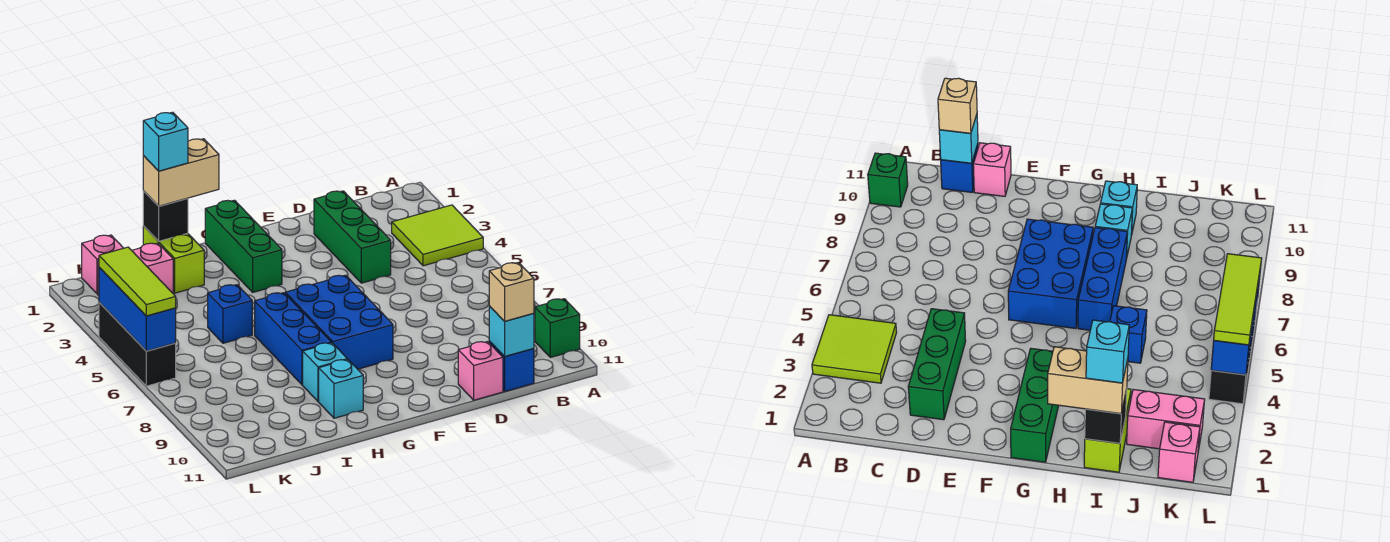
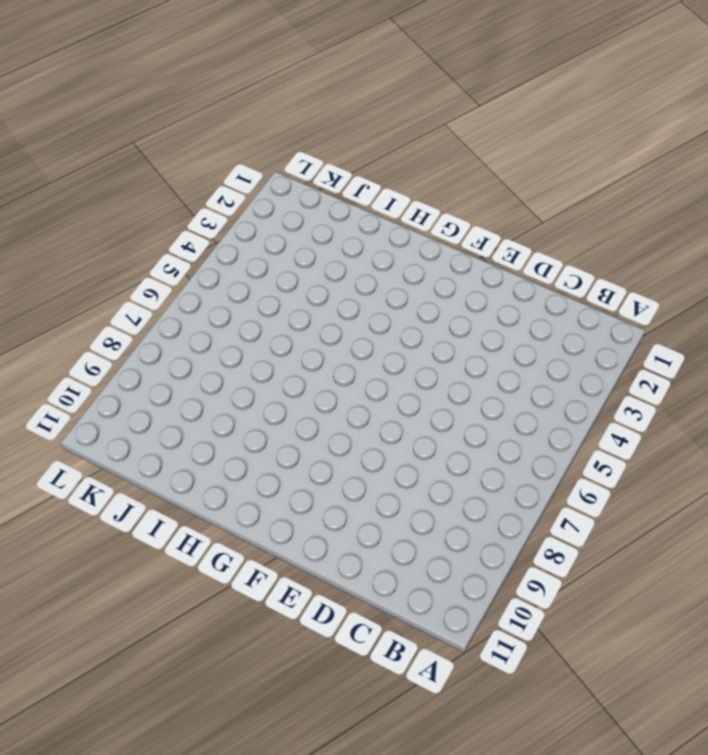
none -> lime tile A3:B4 level 1
none -> green brick A10 level 1
none -> blue brick C11 level 1

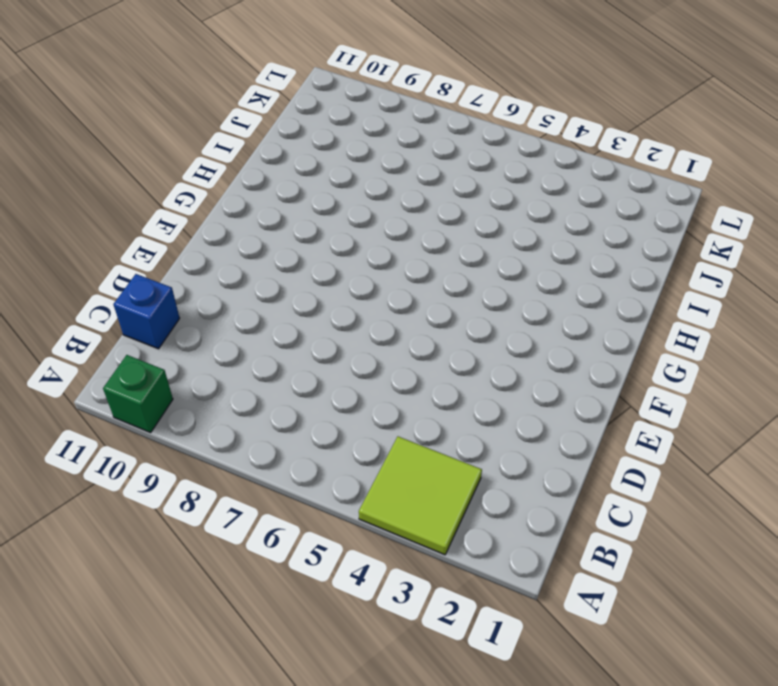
none -> green brick D2:D4 level 1
none -> pink brick D11 level 1
none -> blue brick F6:G8 level 1

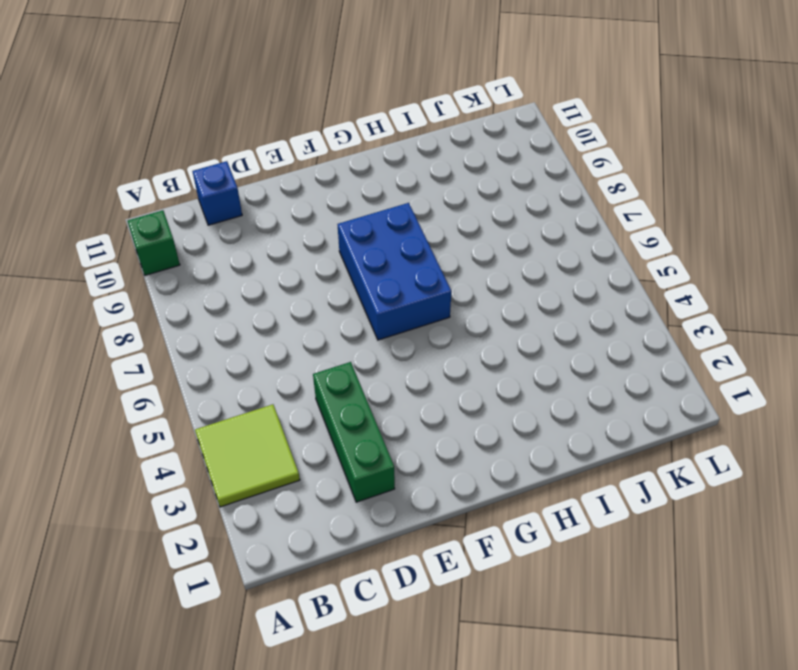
none -> pink brick D11 level 1
none -> green brick G1:G3 level 1
none -> blue brick H6:H8 level 1

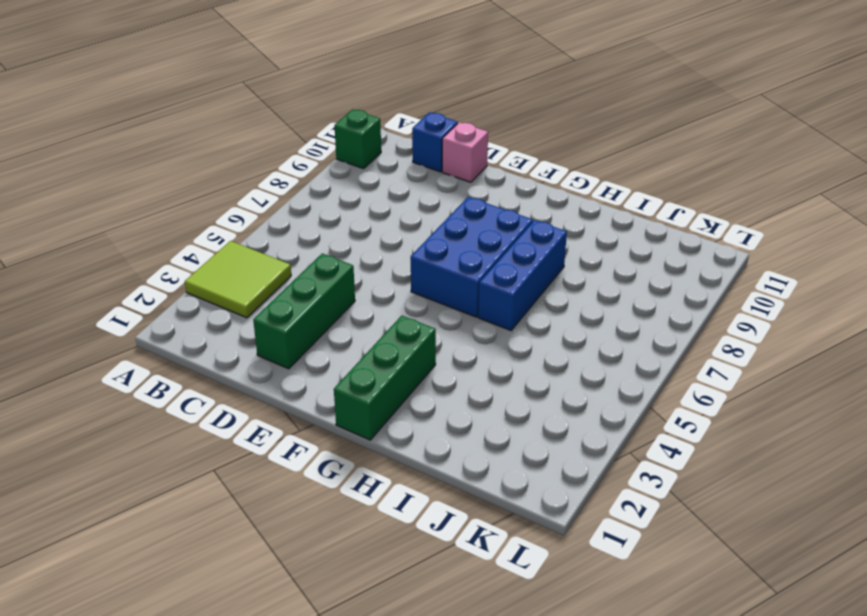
none -> cyan brick H9 level 1
none -> cyan brick H10 level 1
none -> lime brick I1:I2 level 1

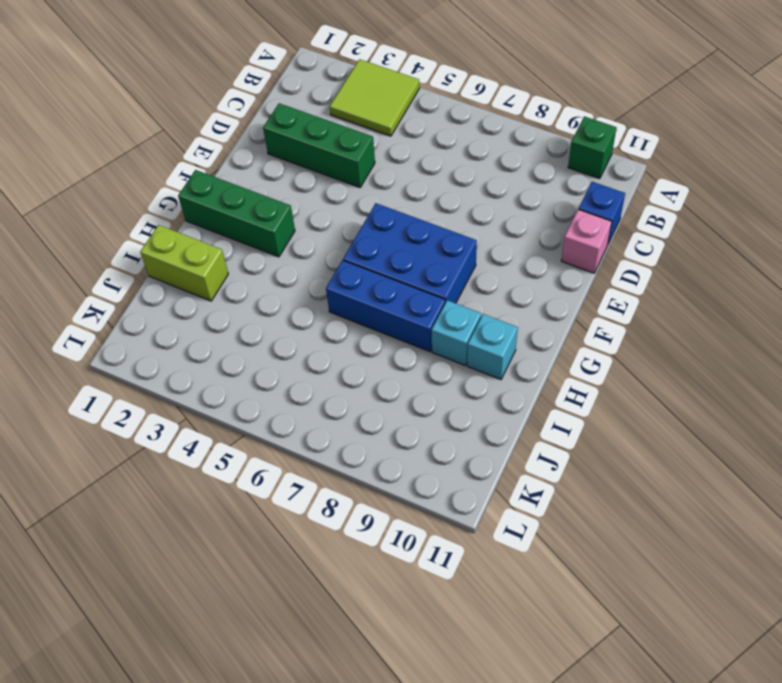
none -> blue brick I5 level 1
none -> pink brick J2:K2 level 1
none -> pink brick K1 level 1

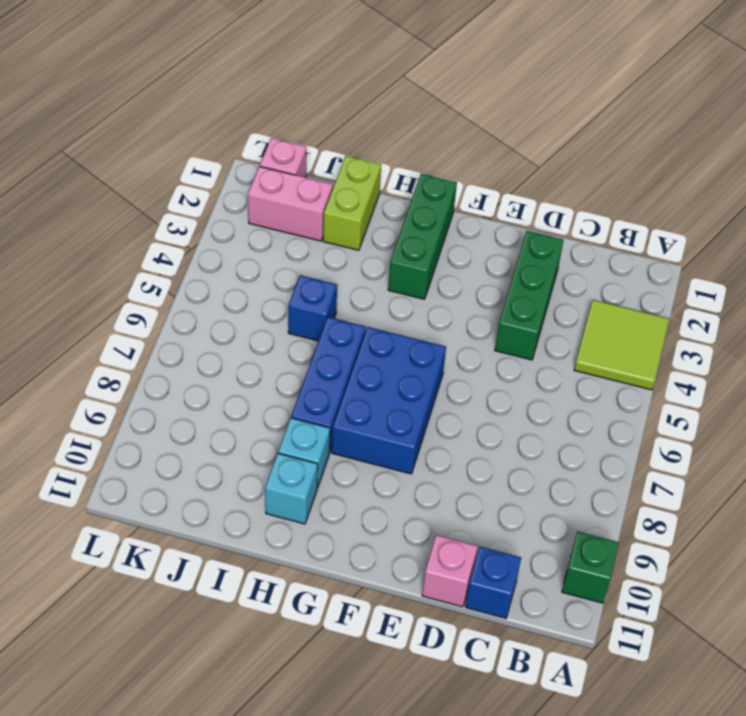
none -> black brick L4:L6 level 1
none -> cyan brick C11 level 2
none -> black brick I1 level 2

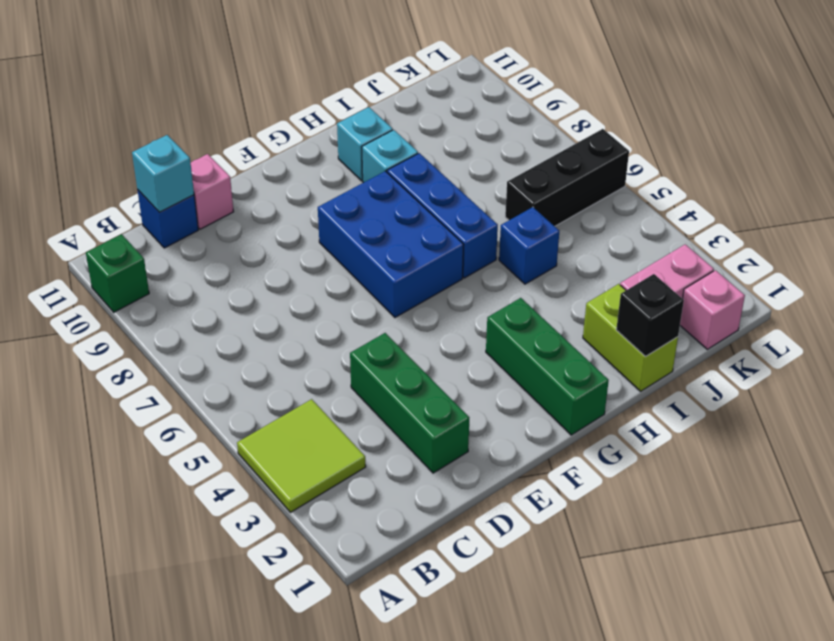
black brick J6:L6 level 1 -> black brick L4:L6 level 1
none -> blue brick L4:L6 level 2
none -> tan brick C11 level 3
none -> tan brick H1:I1 level 3

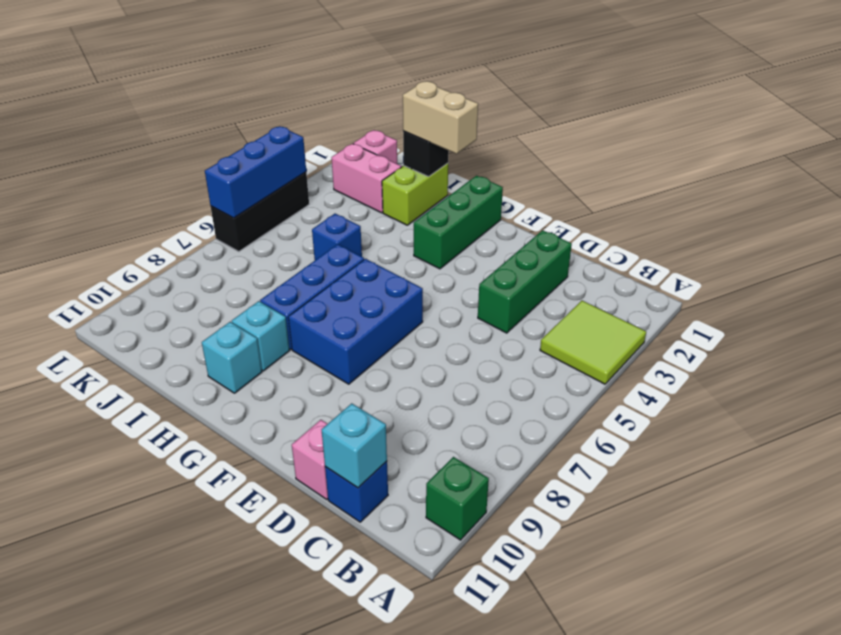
none -> tan brick C11 level 3
none -> lime tile L4:L6 level 3
none -> cyan brick I1 level 4

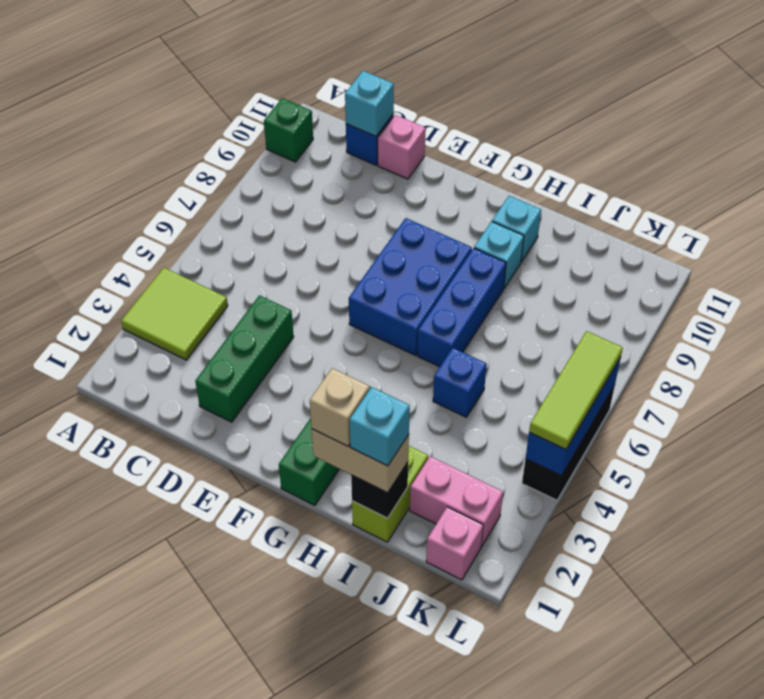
tan brick H1 level 4 -> tan brick C11 level 3

